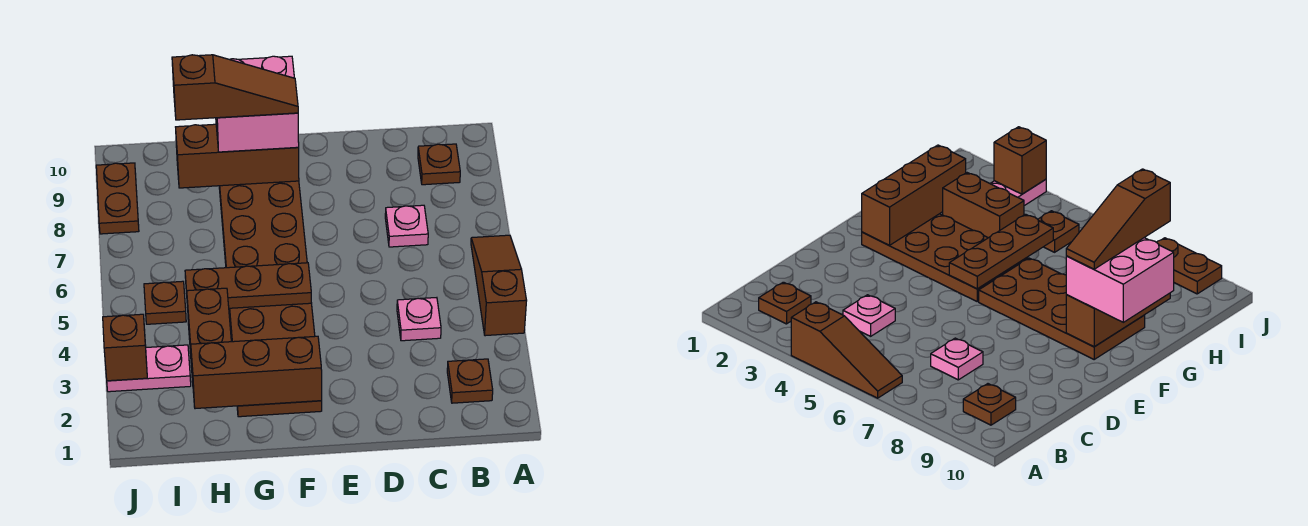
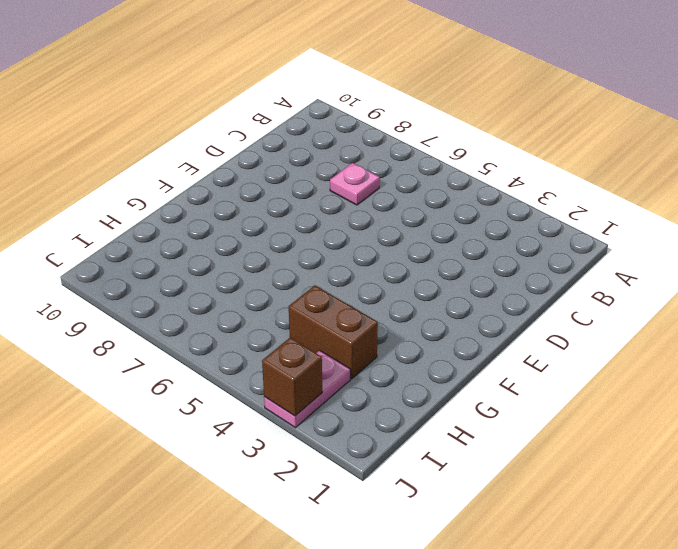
none -> brown slope A4:A6 level 1 top 4
none -> brown plate B2 level 1
none -> brown plate B9 level 1

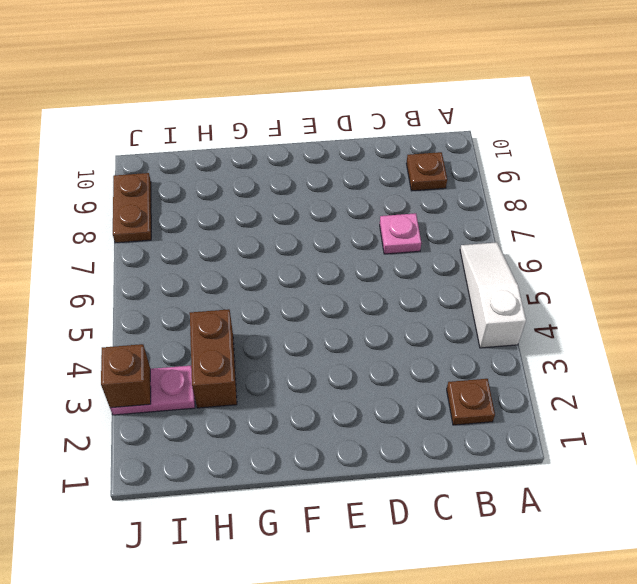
white slope A4:A6 level 1 top 4 -> brown slope A4:A6 level 1 top 4
none -> pink plate C4 level 1
none -> brown plate F2:G5 level 1
none -> brown plate F6:G9 level 1

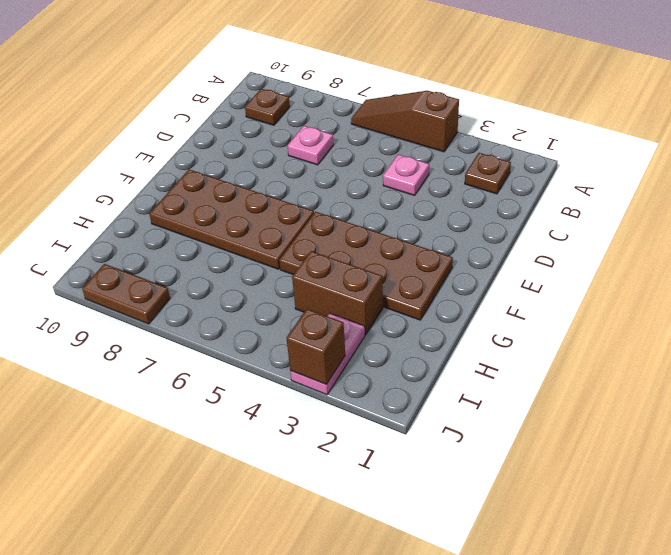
none -> brown plate I5 level 1
none -> brown brick F2:H2 level 2
none -> brown plate F5:H5 level 2

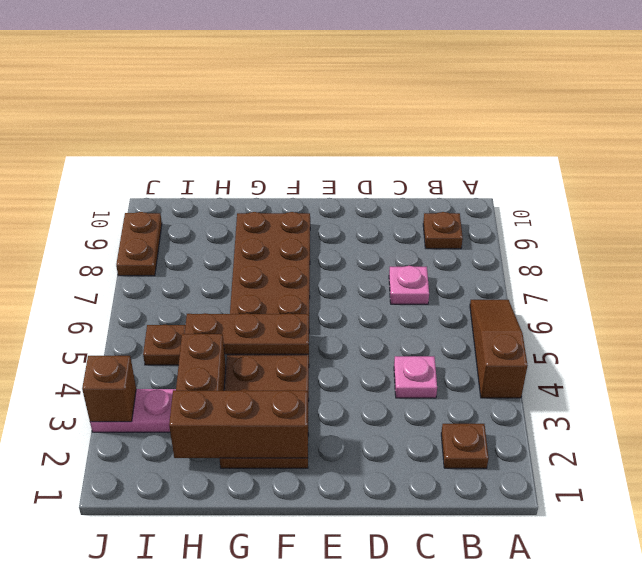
none -> brown brick F9:H9 level 2
none -> pink brick F9:G10 level 3
none -> brown slope F9:H9 level 4 top H

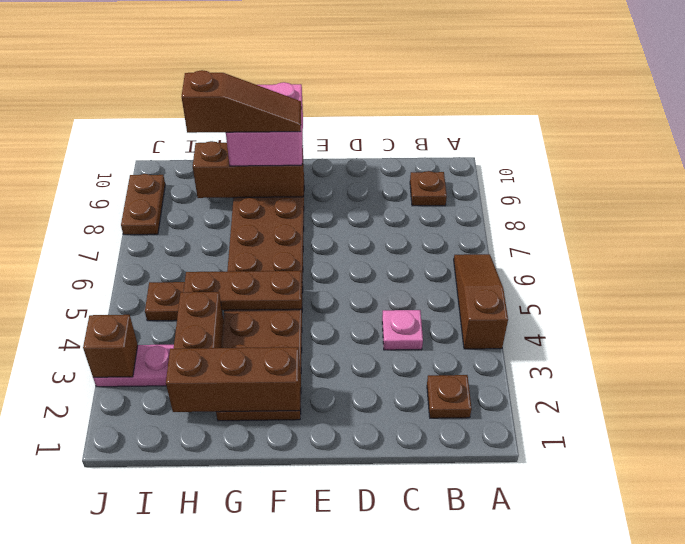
none -> pink plate C7 level 1

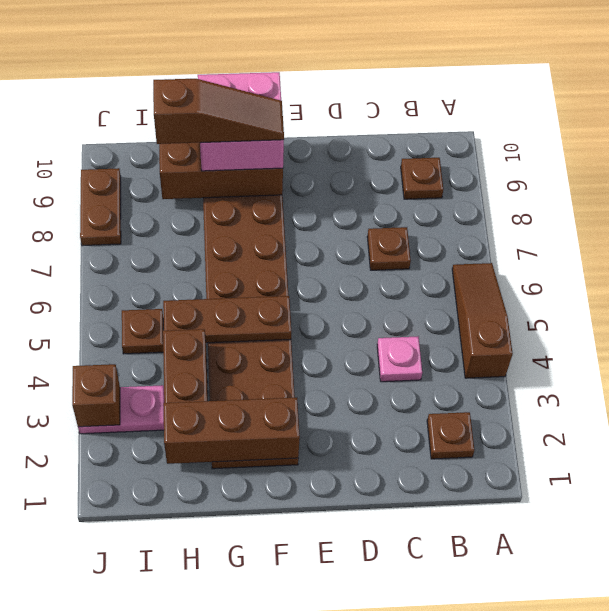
brown plate C7 level 1 -> pink plate C7 level 1

